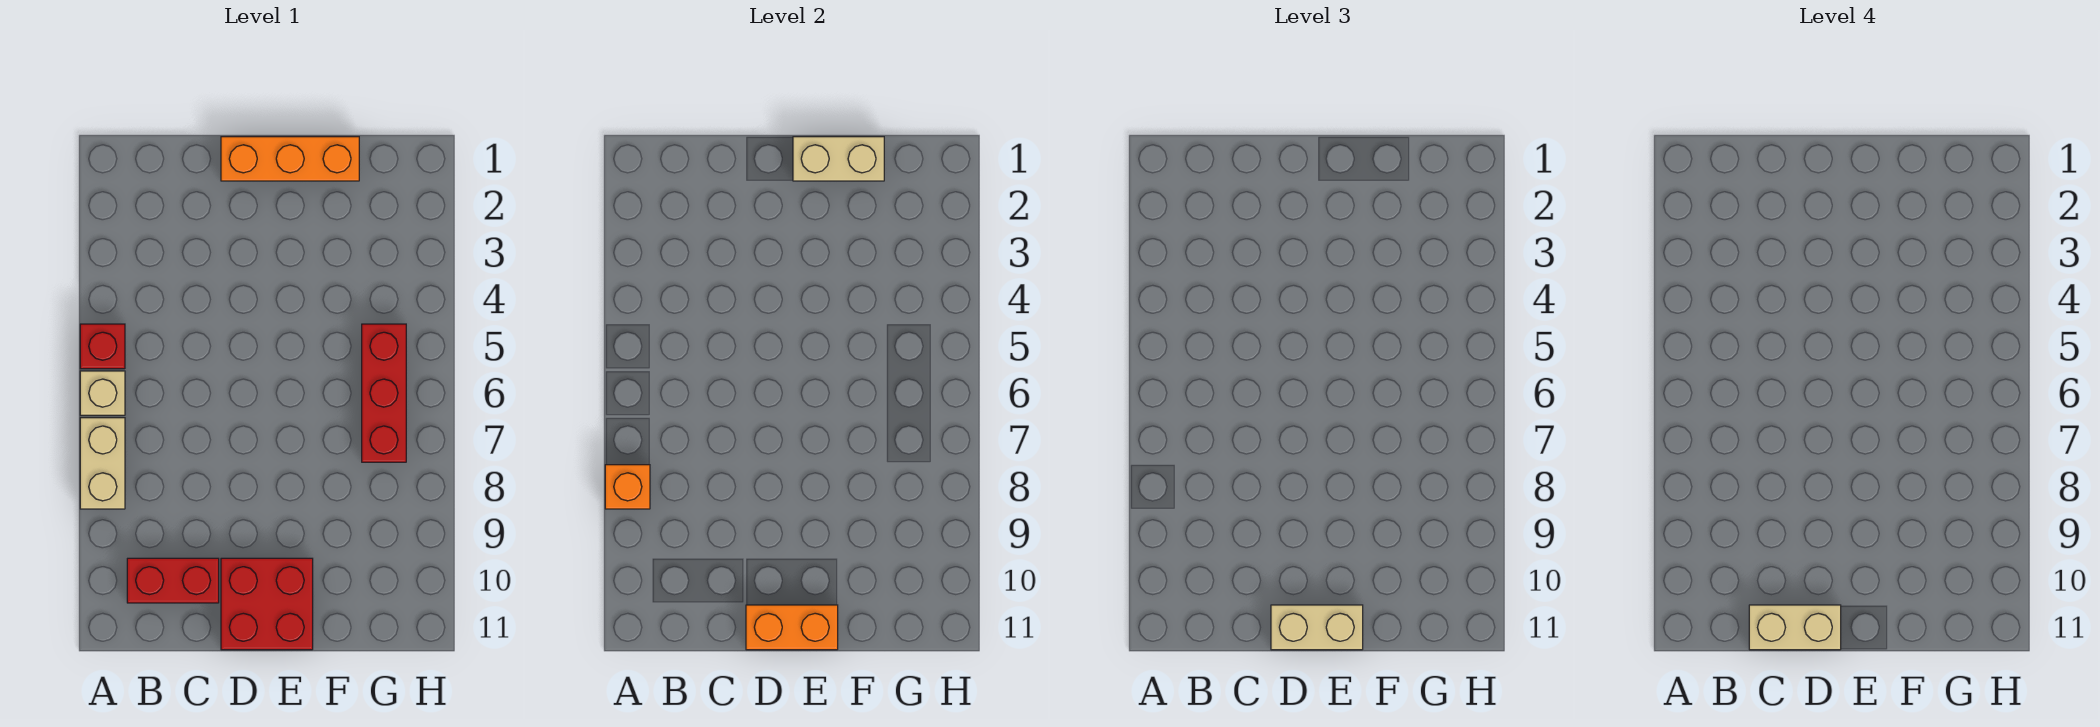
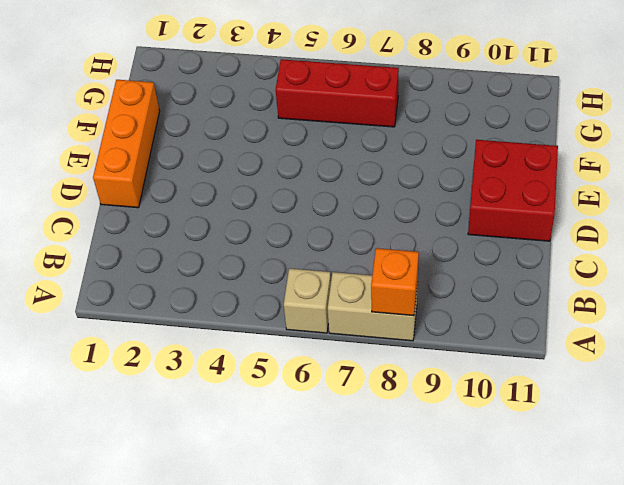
none -> red brick A5 level 1
none -> red brick B10:C10 level 1
none -> orange brick D11:E11 level 2

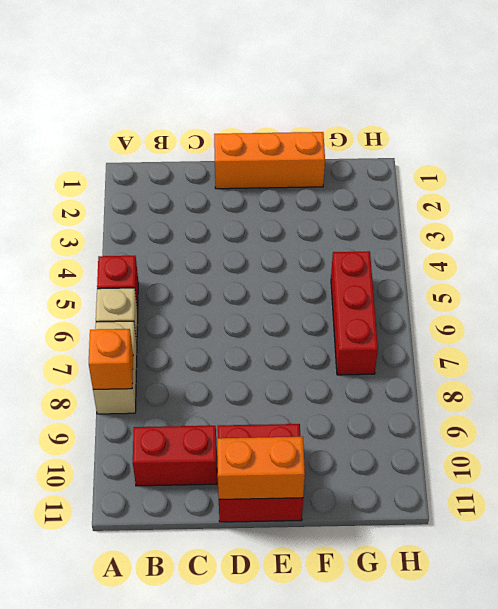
none -> tan brick E1:F1 level 2
none -> tan brick D11:E11 level 3
none -> tan brick C11:D11 level 4

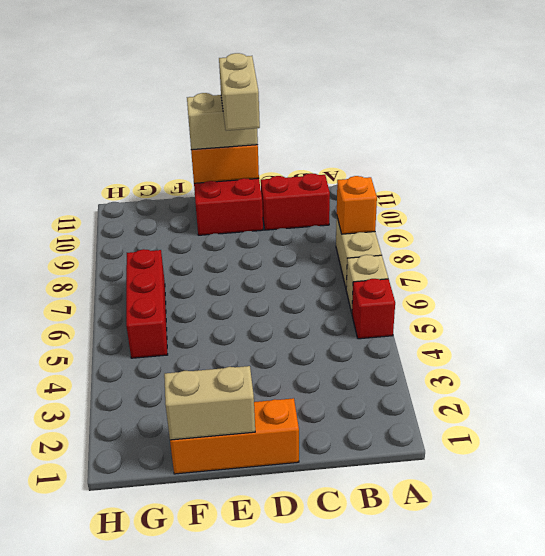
tan brick D10:D11 level 4 -> tan brick C11:D11 level 4

